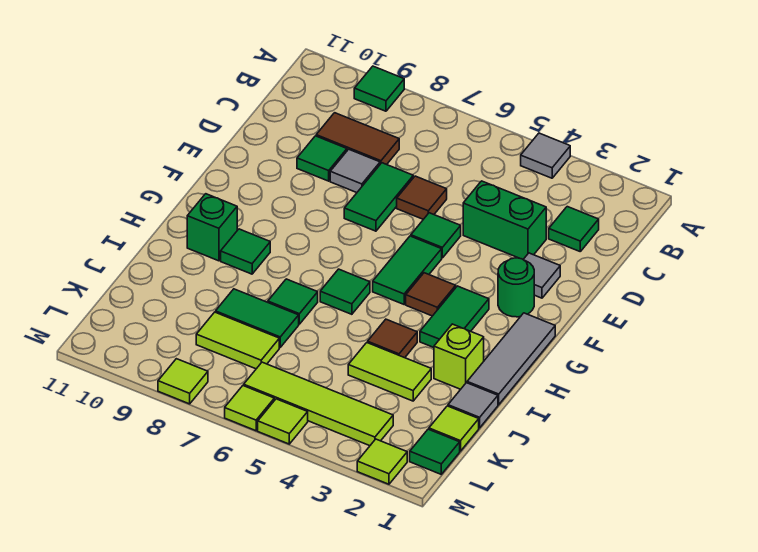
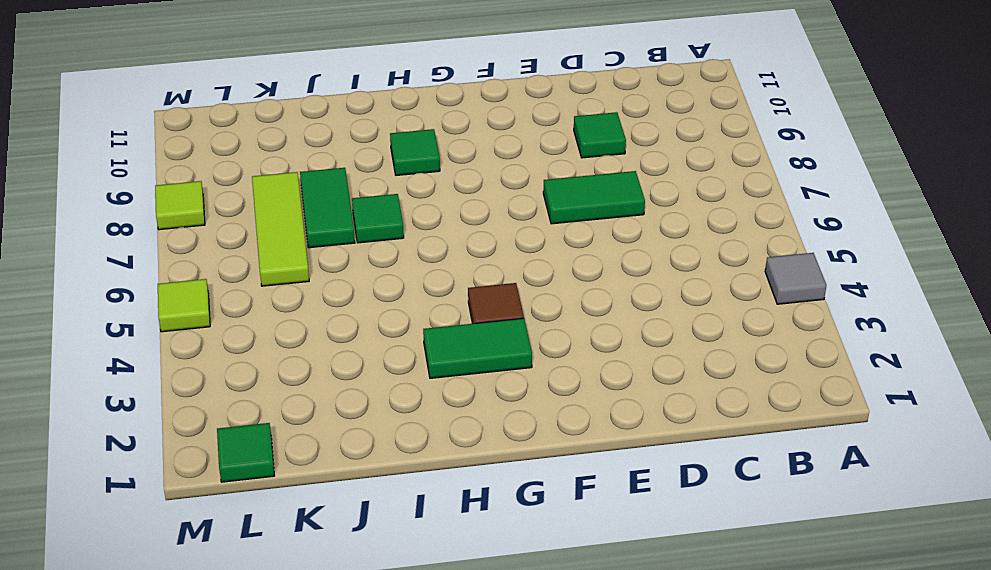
lime tile K6:K8 level 1 -> lime tile K7:K8 level 1
none -> green tile A9 level 1
none -> green tile C2 level 1
none -> brown tile C8:C9 level 1
none -> green brick D3:D4 level 1

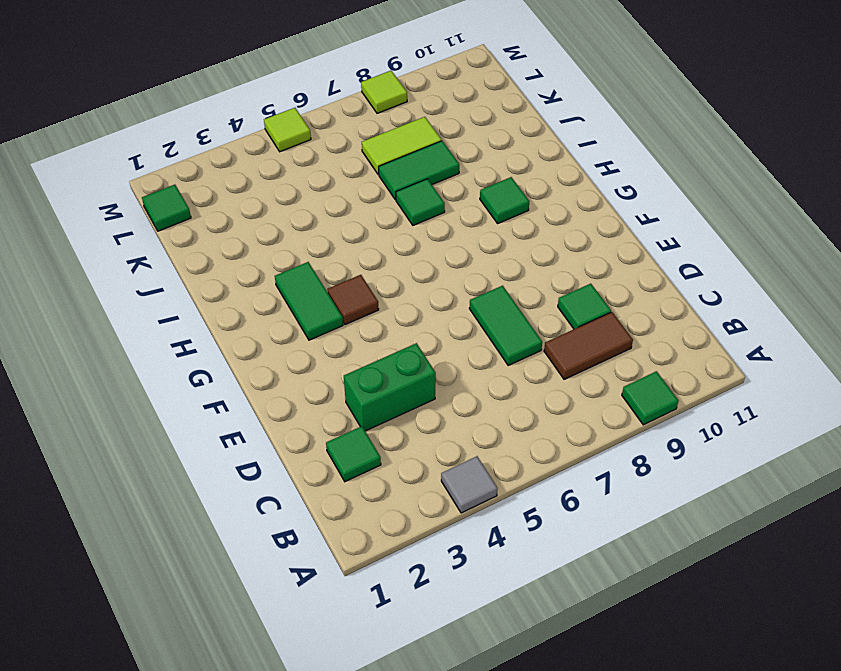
none -> brown tile D6 level 1
none -> grey tile D8 level 1
none -> grey tile E2 level 1
none -> green tile E5 level 1

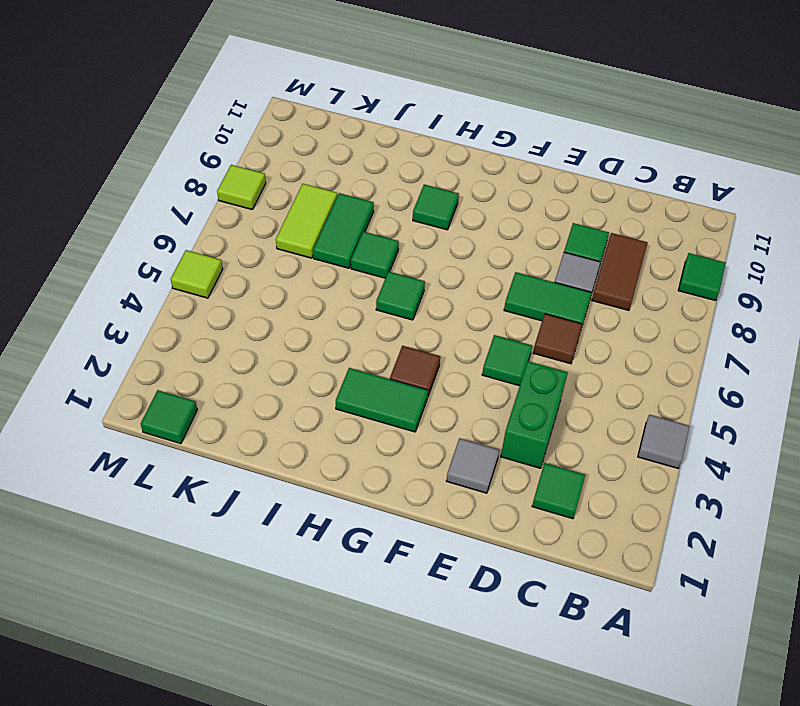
none -> green round brick F2 level 1
none -> green tile F5:G5 level 1
none -> grey tile G1:I1 level 1
none -> green brick H10 level 1

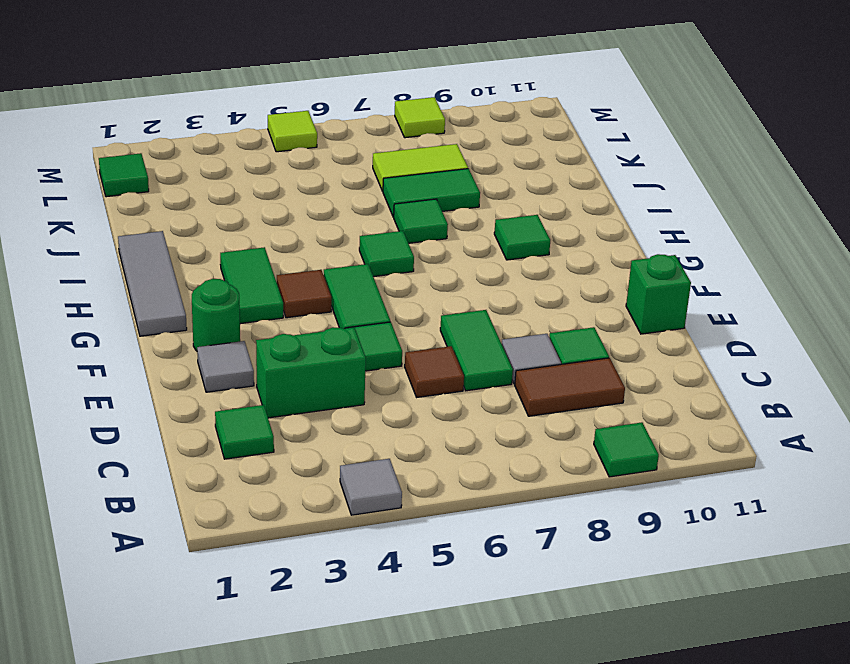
green brick E11 level 1 -> green brick H10 level 1
none -> lime brick I2 level 1
none -> brown tile I4 level 1
none -> grey tile J1 level 1
none -> lime tile J3:J4 level 1

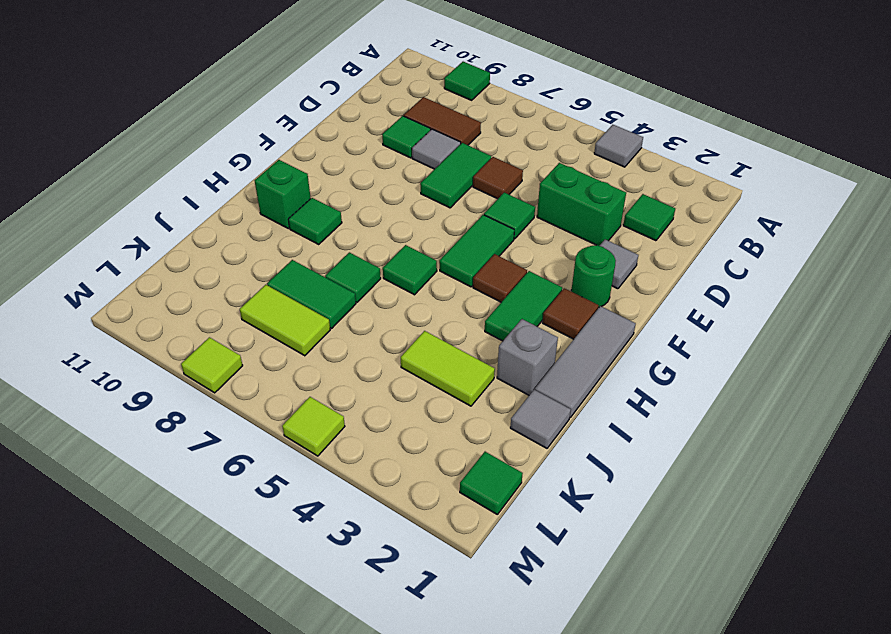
brown tile G2 level 1 -> brown tile I4 level 1
grey brick I2 level 1 -> lime brick I2 level 1
none -> lime tile K1 level 1
none -> lime tile L3:L6 level 1
none -> lime tile M2 level 1
none -> lime tile M6 level 1

